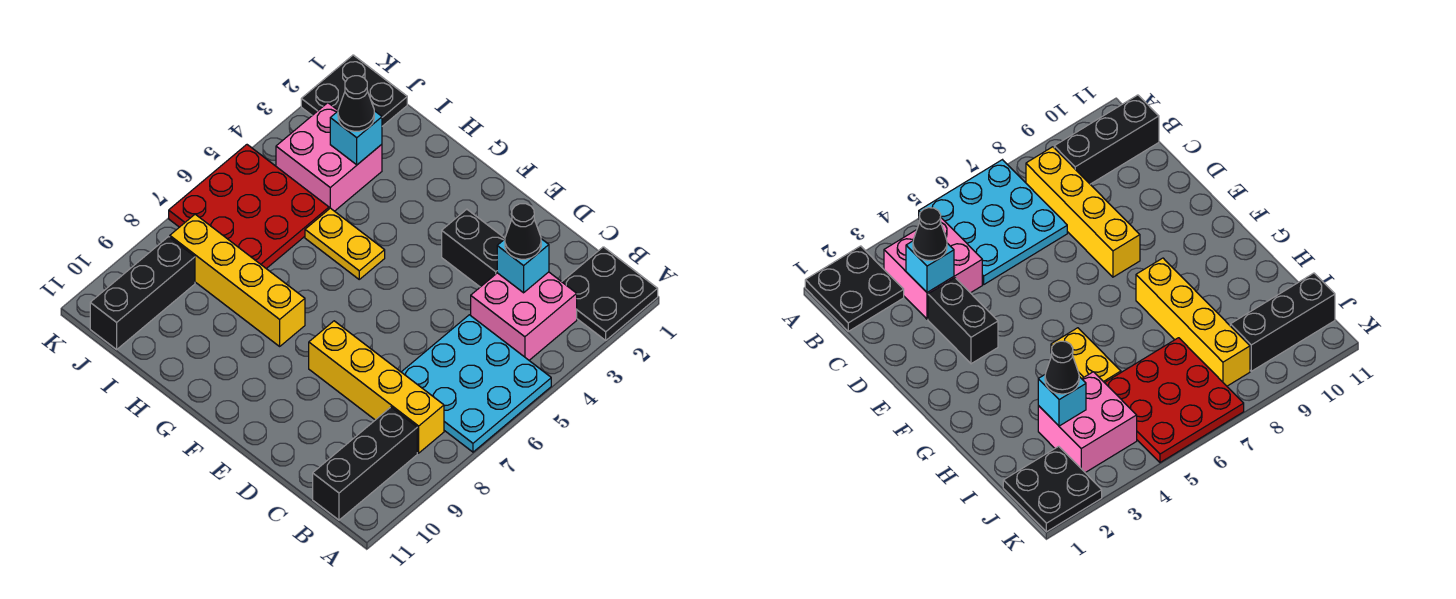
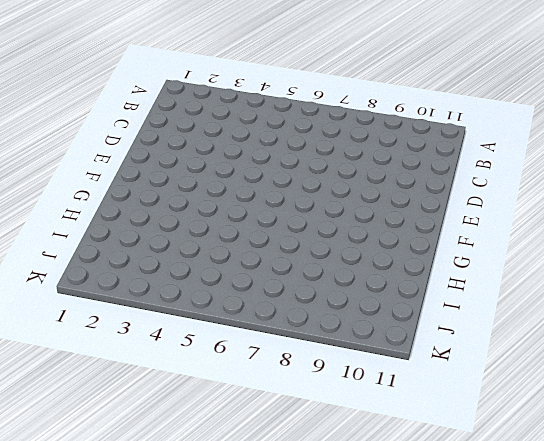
none -> black plate A1:B2 level 1
none -> cyan plate A5:C7 level 1
none -> pink brick B3:C4 level 1

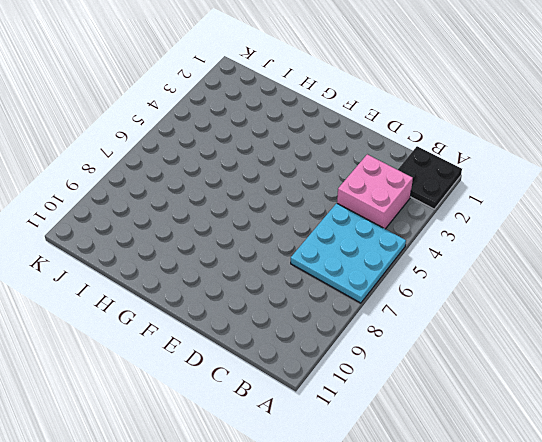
none -> yellow brick B8:E8 level 1
none -> black brick B9:B11 level 1
none -> black brick D3:E3 level 1

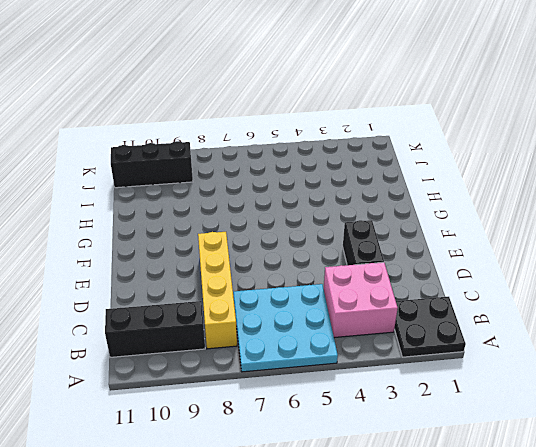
none -> yellow plate G5:H5 level 1
none -> yellow brick G8:J8 level 1
none -> pink brick I3:J4 level 1

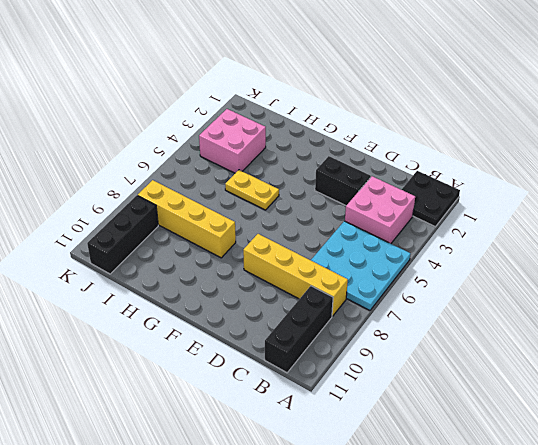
none -> red plate I5:K7 level 1
none -> black plate J1:K2 level 1
none -> cyan brick C3 level 2

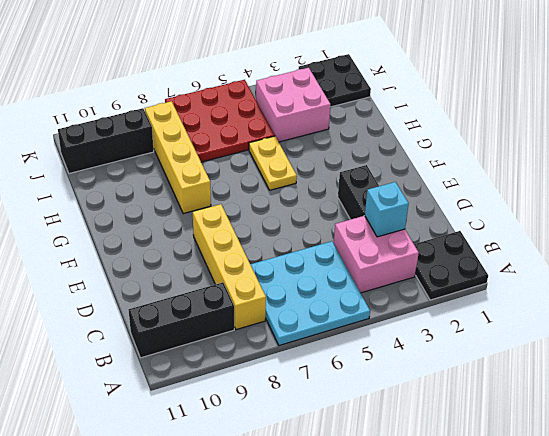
none -> cyan brick I3 level 2
none -> black cone C3 level 3
none -> black cone I3 level 3

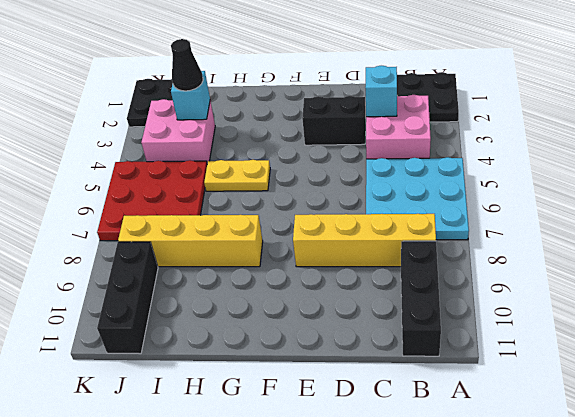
none -> black cone C3 level 3

